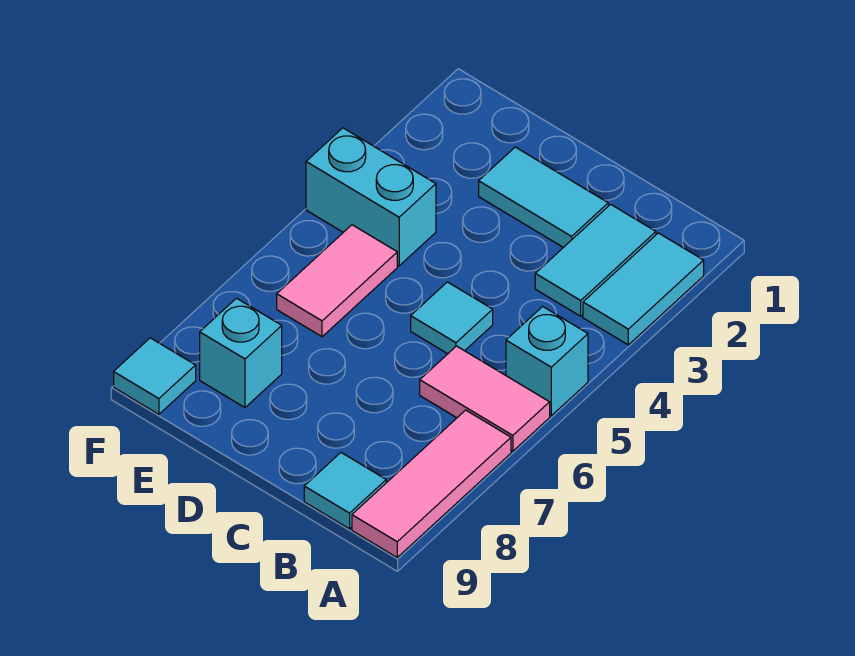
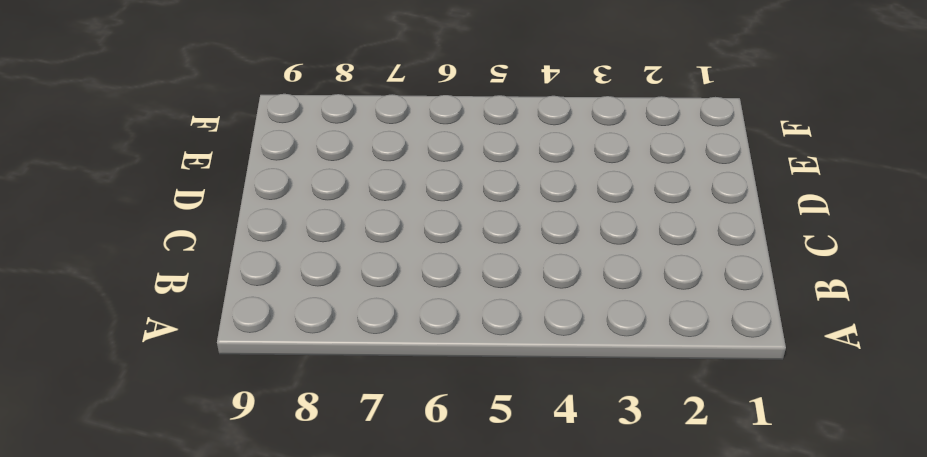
none -> cyan tile A2:A3 level 1
none -> cyan brick A5 level 1
none -> pink tile A6:B6 level 1

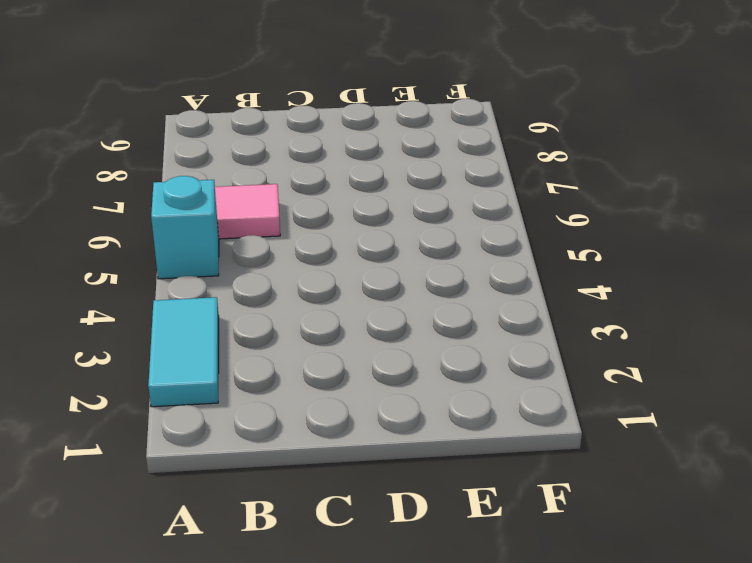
none -> pink tile A7:A9 level 1
none -> cyan tile B2:B3 level 1
none -> cyan tile B9 level 1

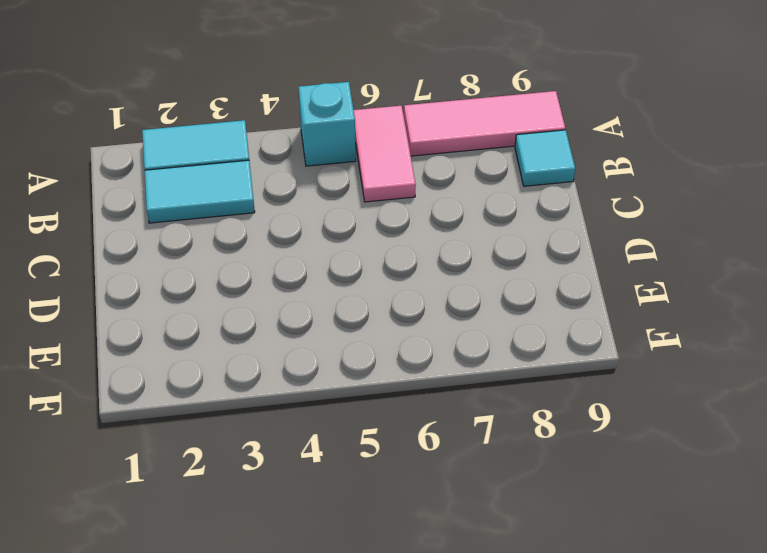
none -> cyan tile C2:D2 level 1
none -> cyan tile C5 level 1
none -> cyan brick E4:F4 level 1

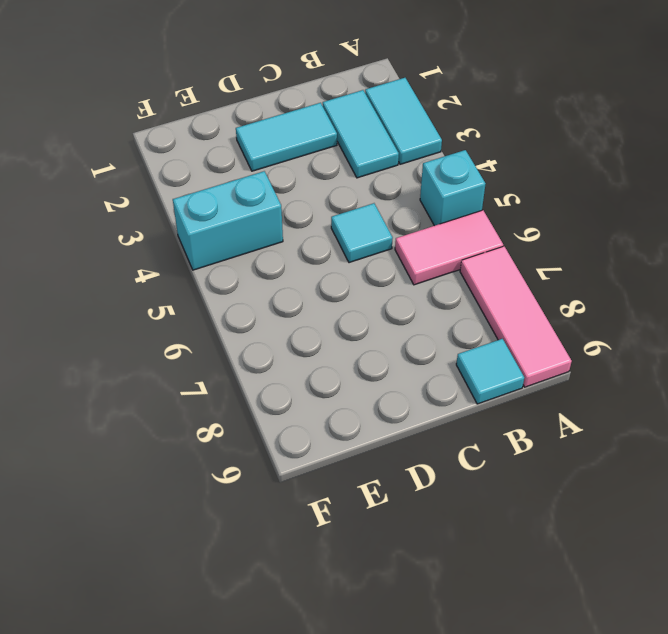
none -> pink tile E5:E6 level 1
none -> cyan brick E8 level 1
none -> cyan tile F9 level 1

